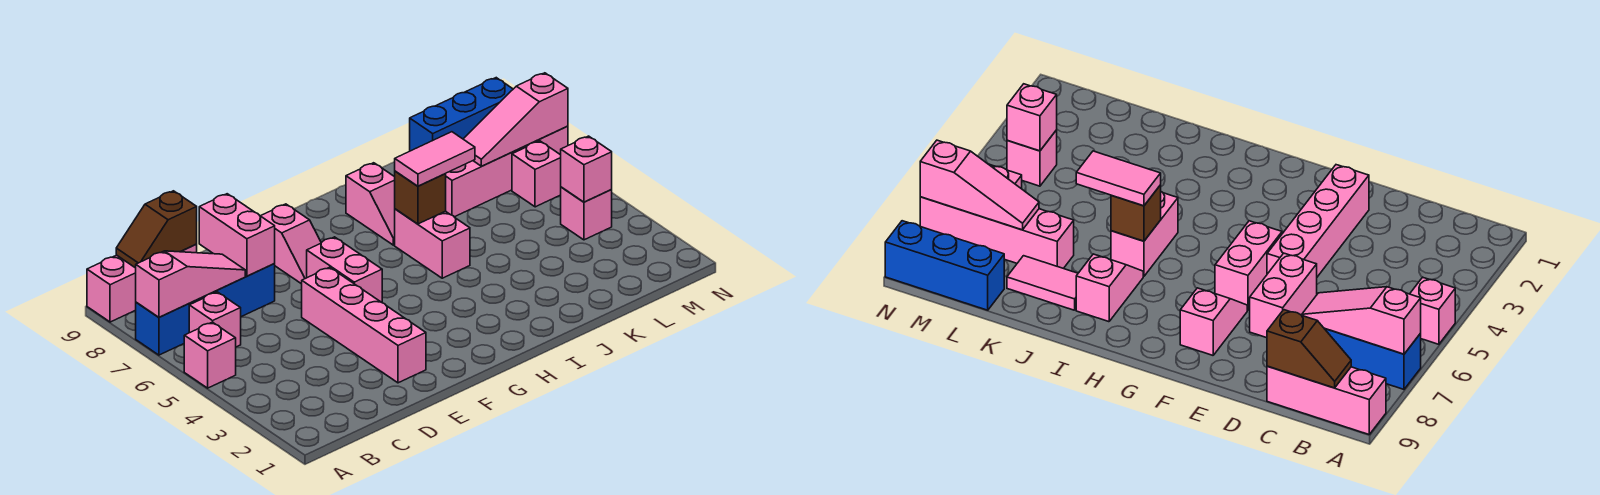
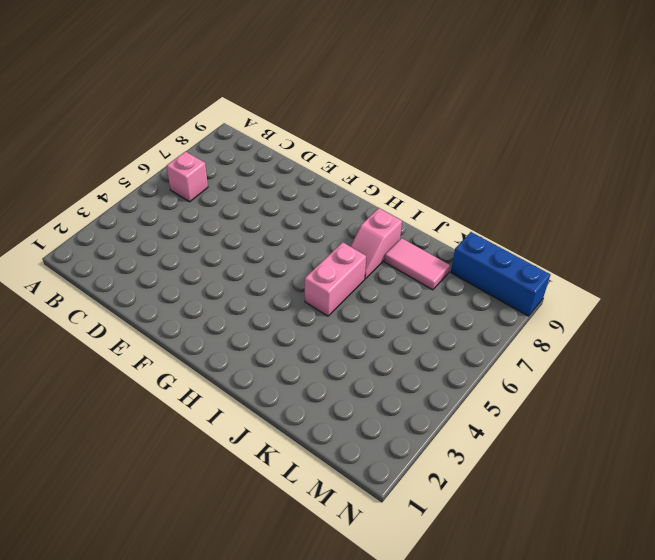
none -> pink brick A5 level 1
none -> blue brick A7:D7 level 1
none -> pink brick A9:C9 level 1

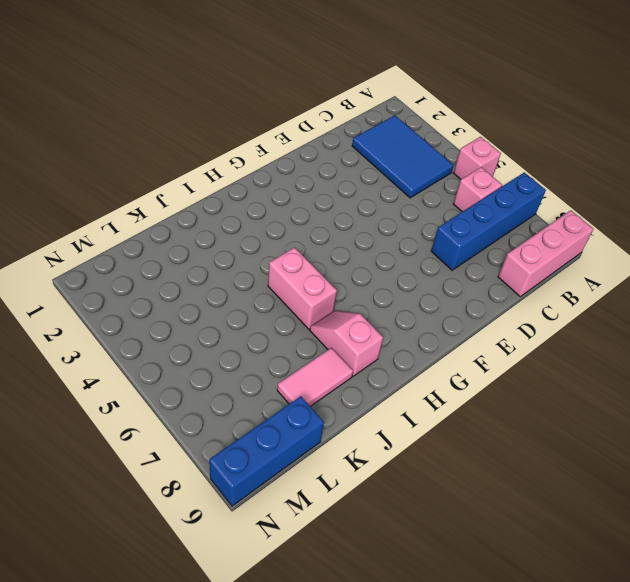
blue tile B2:C4 level 1 -> none
none -> pink brick E2:E5 level 1
none -> pink brick F5:F6 level 1
none -> pink slope F7:F8 level 1 top 8

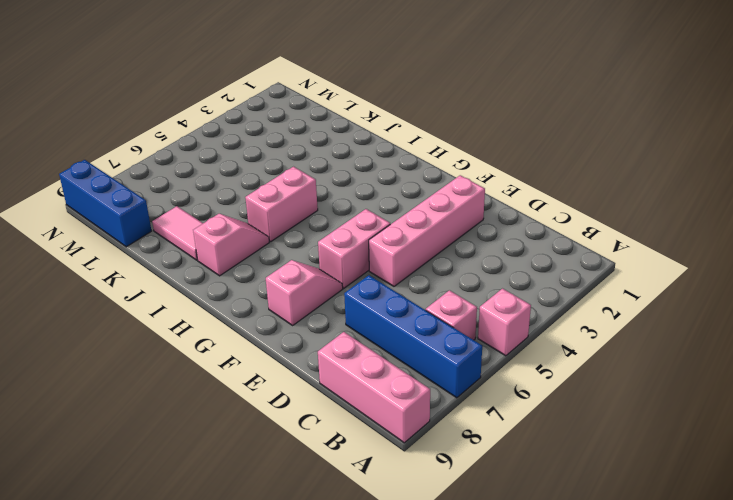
none -> pink brick K7:N7 level 1
none -> pink brick M4 level 1
none -> pink brick M6 level 1

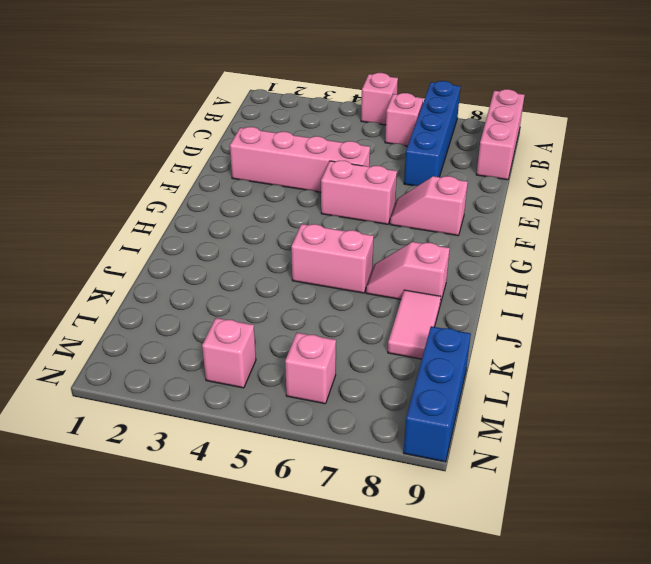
none -> pink brick K7:N7 level 1
none -> pink slope A7:C7 level 2 top A
none -> brown slope B9:C9 level 2 top C

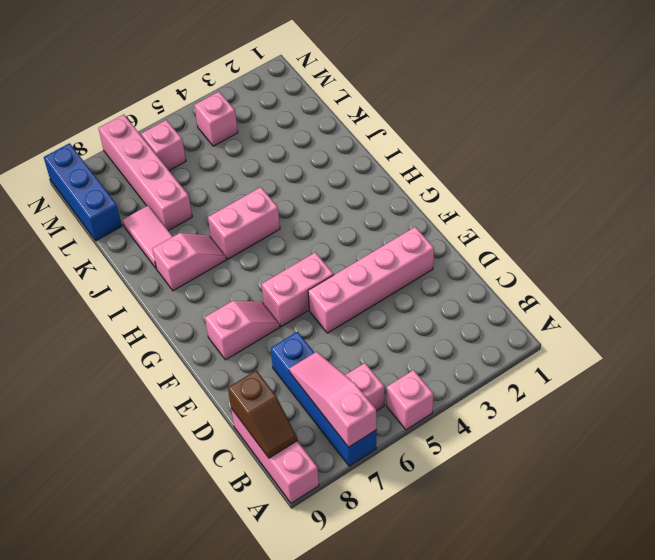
none -> pink brick D7:D8 level 2
none -> brown brick I6 level 2
none -> pink slope L7:N7 level 2 top N

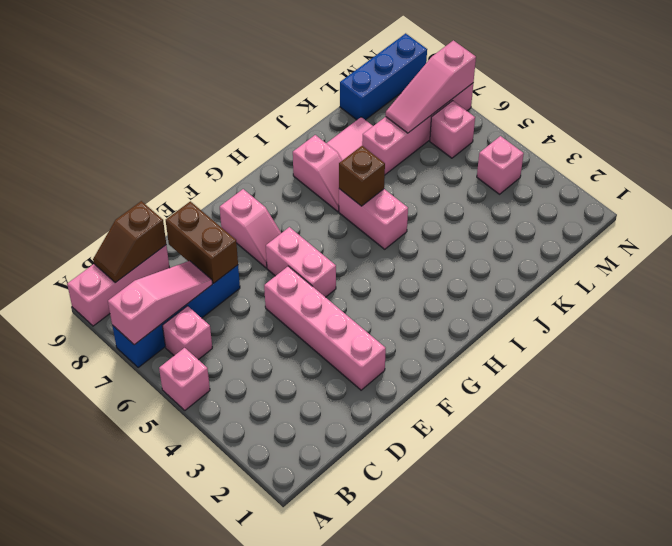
brown brick D7:D8 level 2 -> pink brick D7:D8 level 2
none -> pink brick M4 level 2
none -> pink tile I6:J6 level 3

